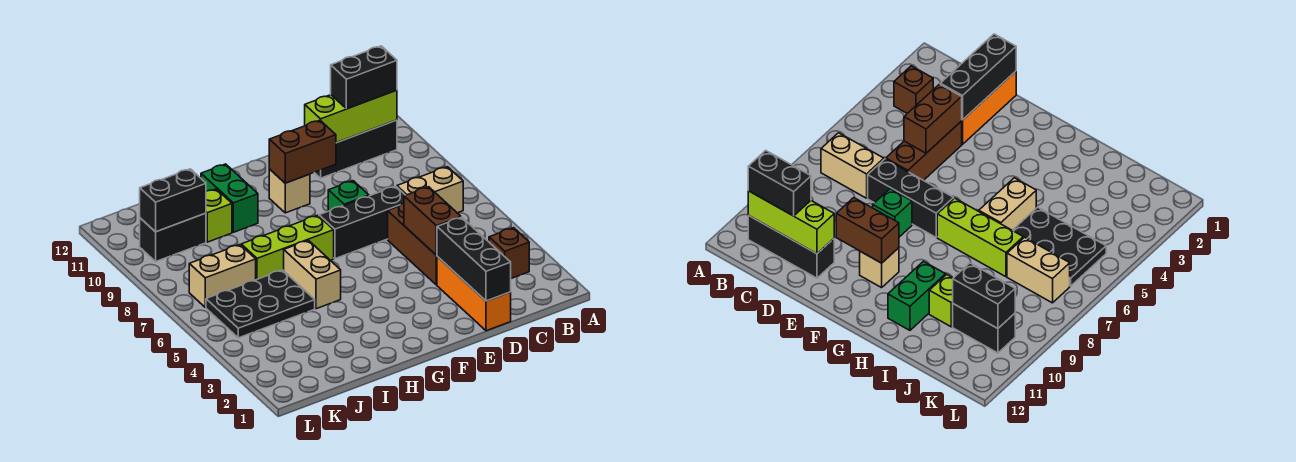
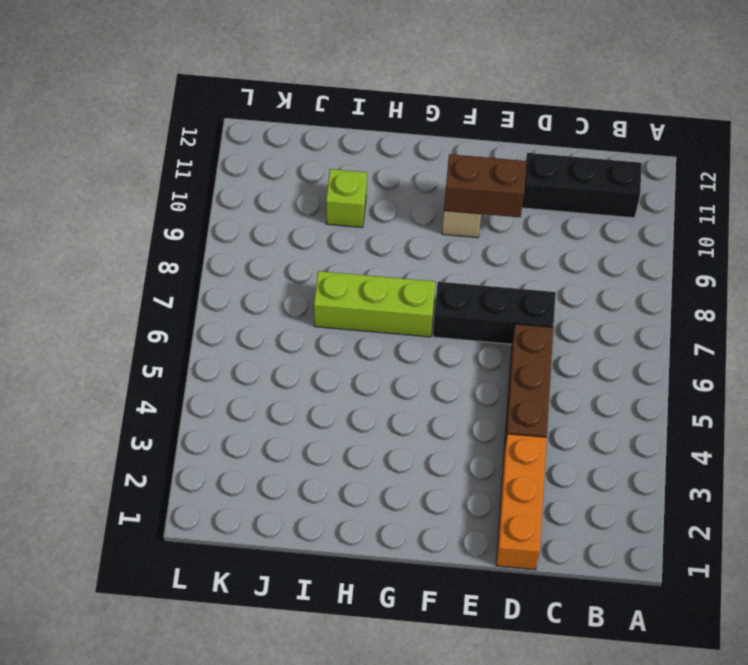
none -> brown brick B3 level 1
none -> tan brick B7:C7 level 1
none -> green brick E8 level 1

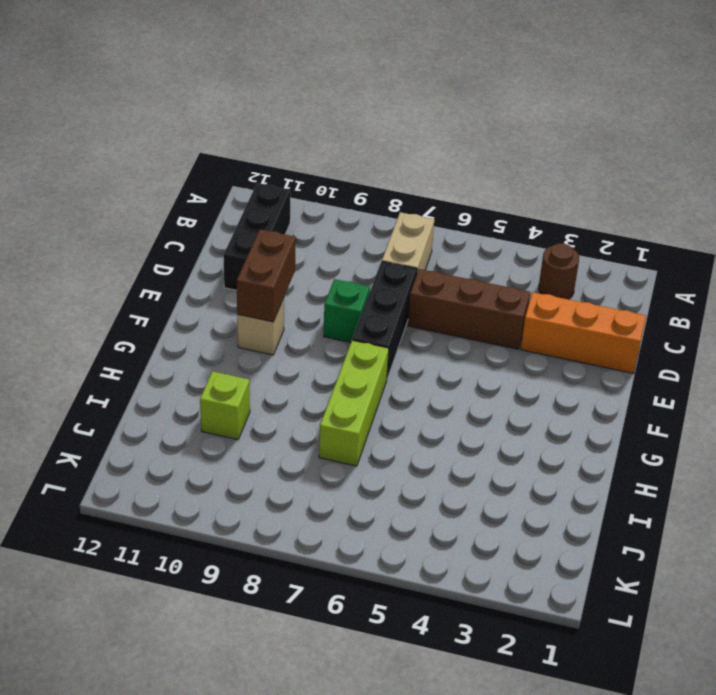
brown round brick B3 level 1 -> brown brick B3 level 1
none -> tan brick H5:H6 level 1
none -> green brick H10:H11 level 1
none -> black plate I5:K6 level 1

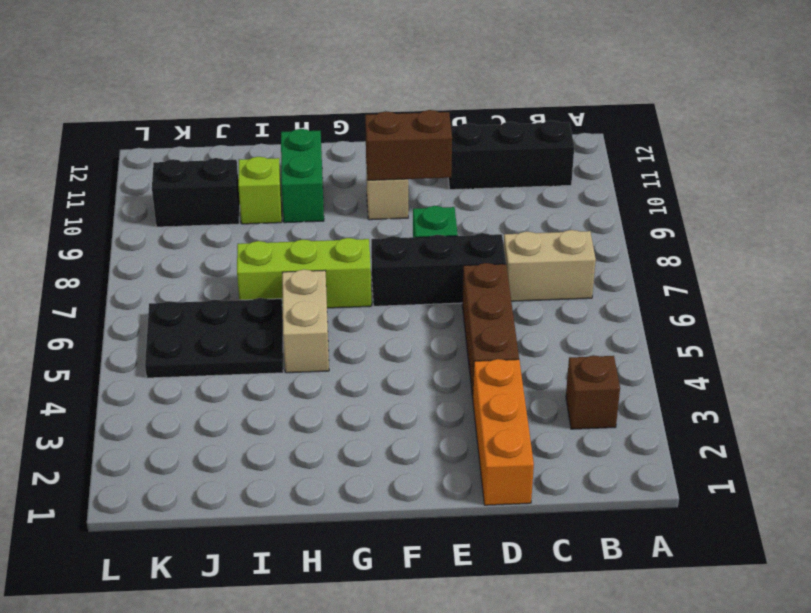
none -> tan brick J7:K7 level 1
none -> lime brick B11:D11 level 2
none -> black brick D1:D3 level 2

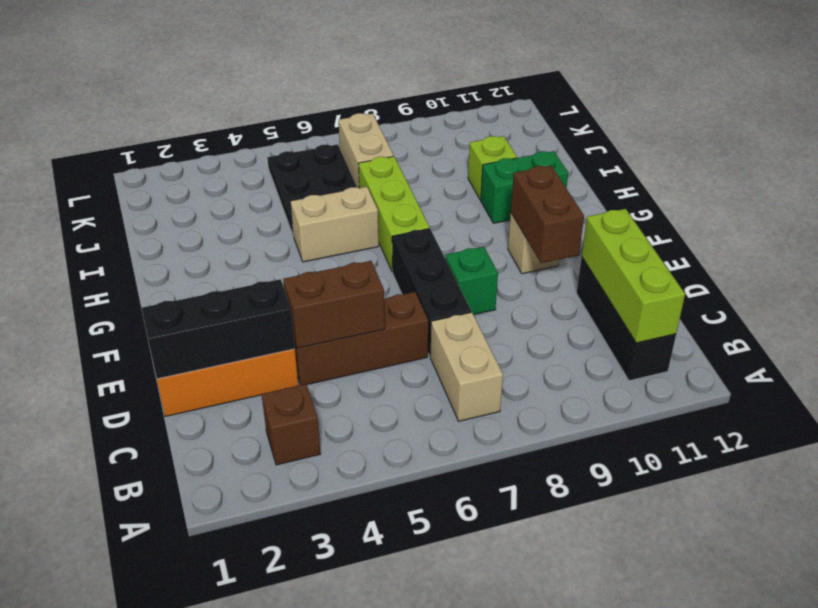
none -> black brick J10:K10 level 1
none -> black brick J10:K10 level 2
none -> black brick B11:C11 level 3

